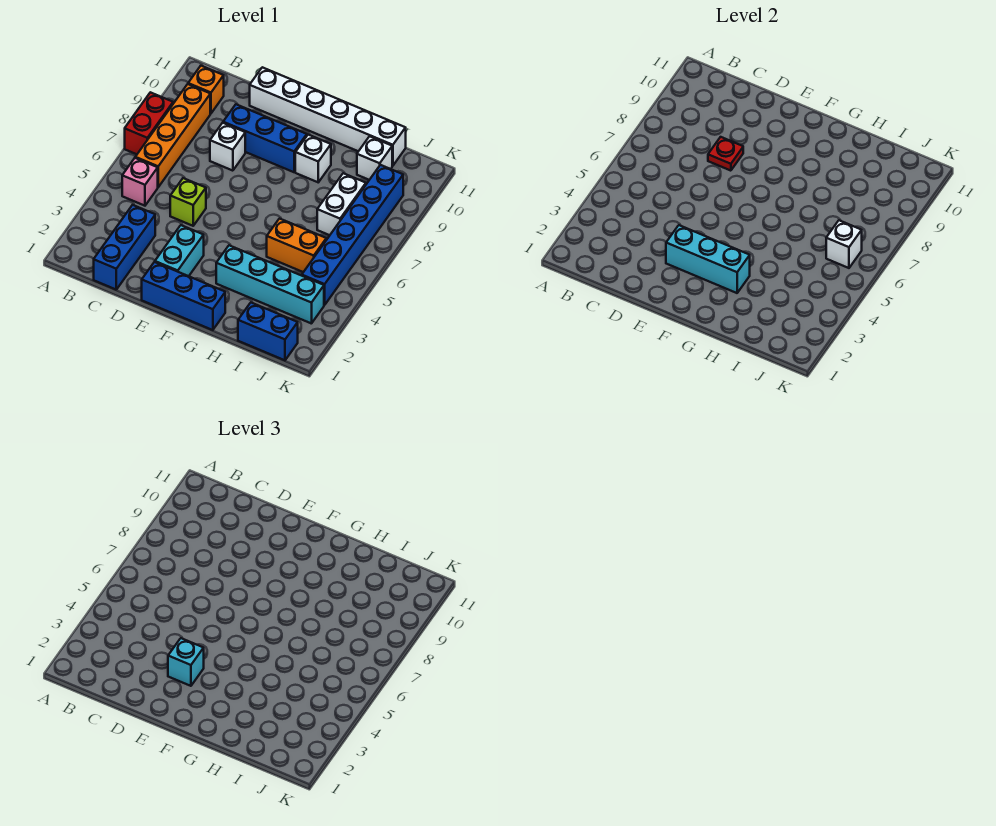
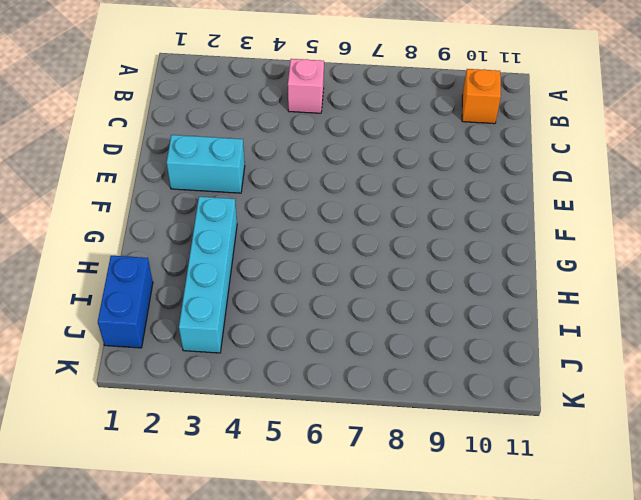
none -> red brick A7:A8 level 1
none -> orange brick B6:B9 level 1
none -> blue brick C1:C3 level 1

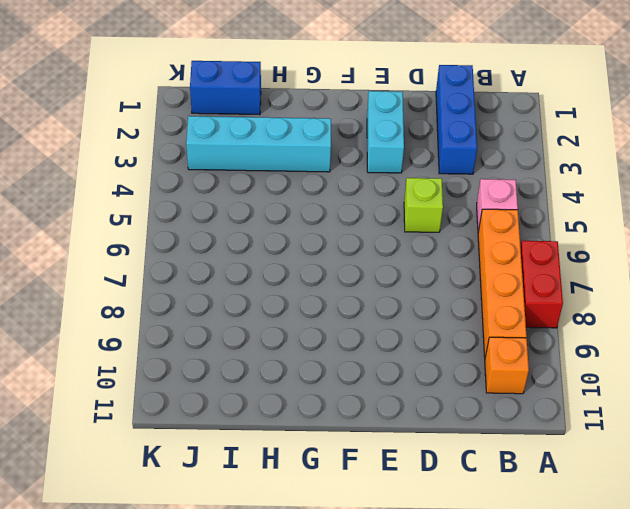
none -> white brick D8 level 1
none -> blue brick D9:F9 level 1
none -> white brick D11:I11 level 1

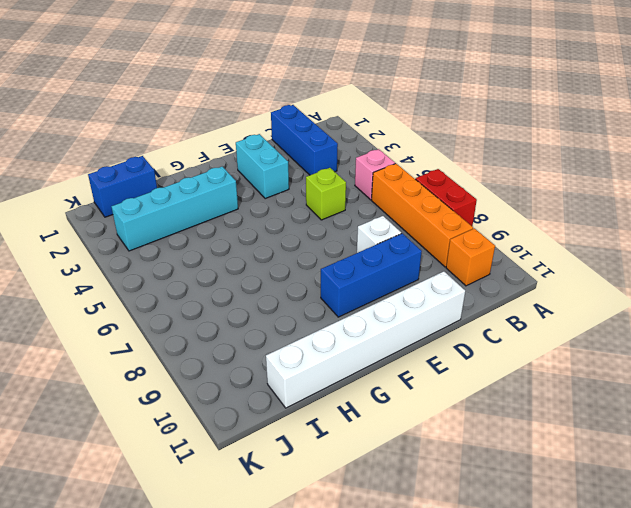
none -> blue brick E1:G1 level 1
none -> white brick G9 level 1
none -> orange brick H5:I5 level 1

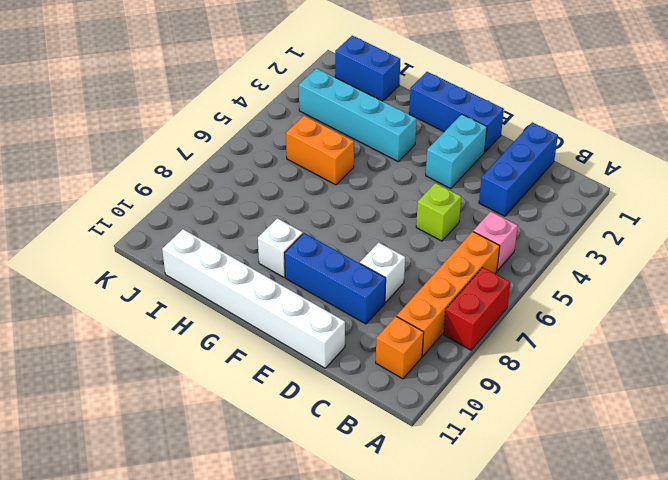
none -> white brick I7:I8 level 1
none -> white brick I10 level 1
none -> blue brick J4:J9 level 1

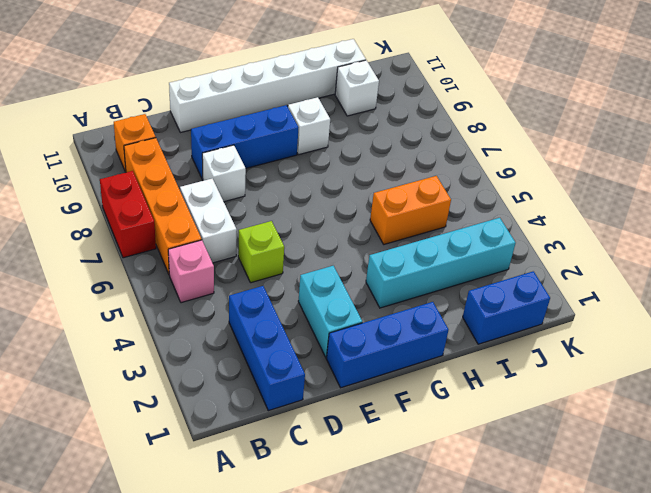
white brick C6:C7 level 1 -> white brick I7:I8 level 1
none -> blue brick J4:J9 level 1
none -> red plate D8 level 2
none -> cyan brick E3:G3 level 2

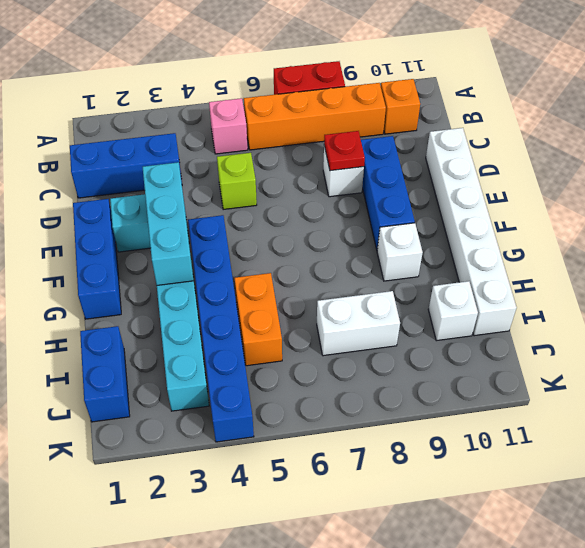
blue brick F4:K4 level 1 -> blue brick J4:J9 level 1
none -> white brick J6 level 2
none -> cyan brick E3 level 3

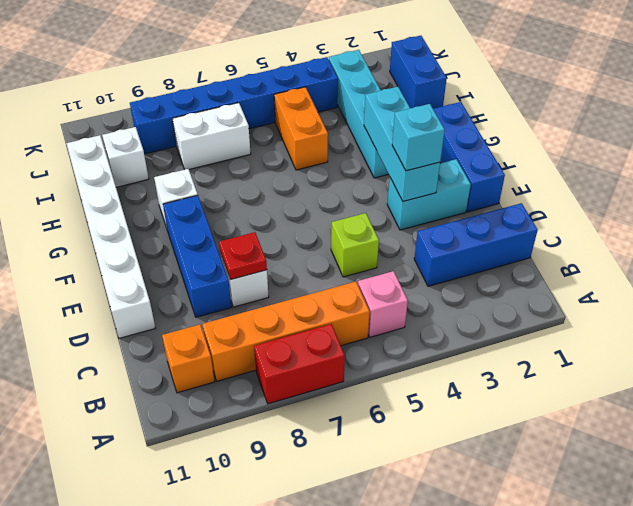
none -> white brick J6 level 2

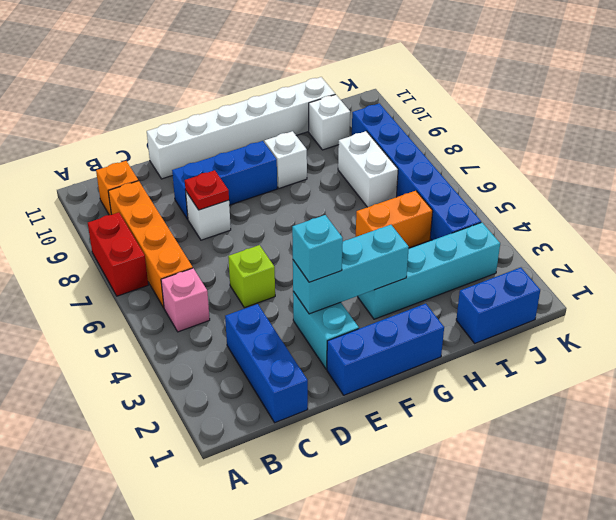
none -> white brick J6 level 2

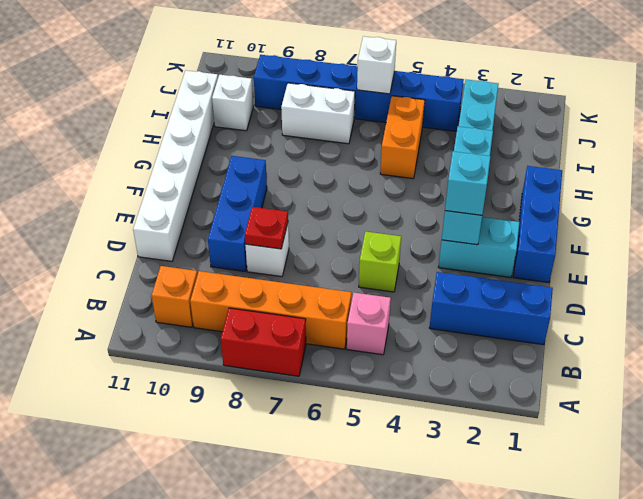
none -> white brick G9 level 1
none -> blue brick I1:J1 level 1

